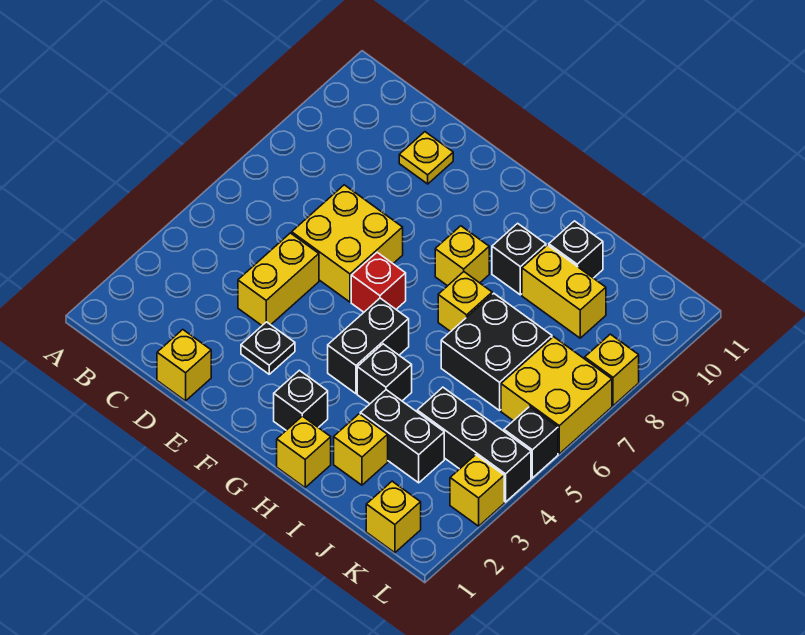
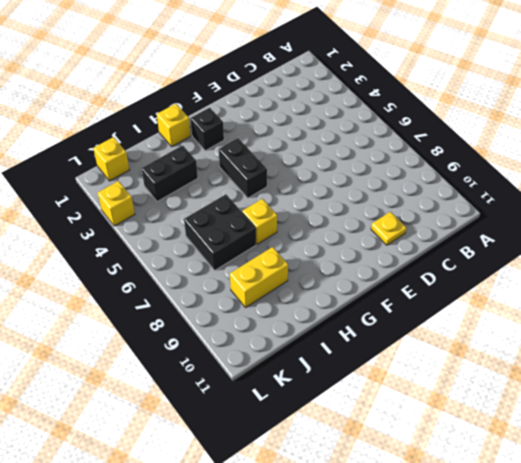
none -> yellow brick D1 level 1
none -> yellow brick D4:D5 level 1
none -> yellow brick D6:E7 level 1

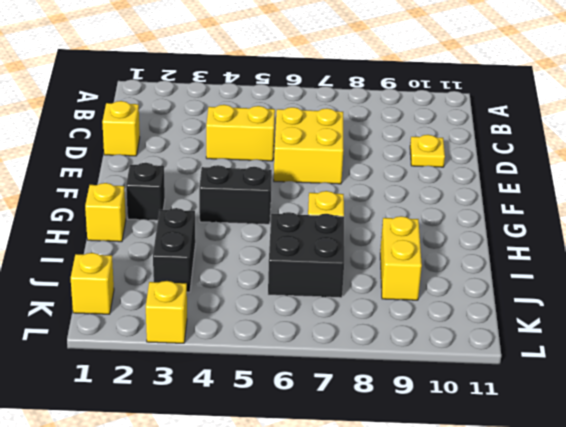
none -> black plate E3 level 1
none -> red brick F6 level 1
none -> yellow brick G8 level 1

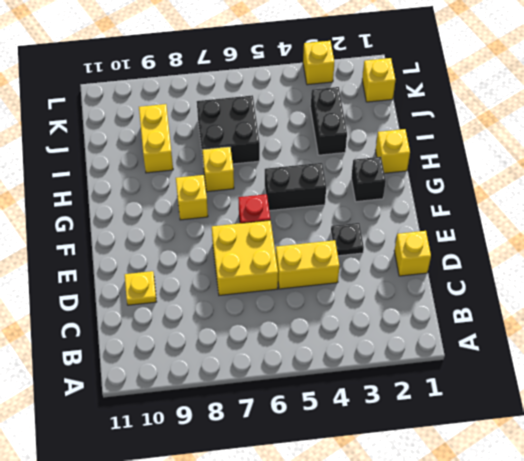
none -> black brick H4 level 1
none -> black brick H9 level 1
none -> yellow brick I2 level 1

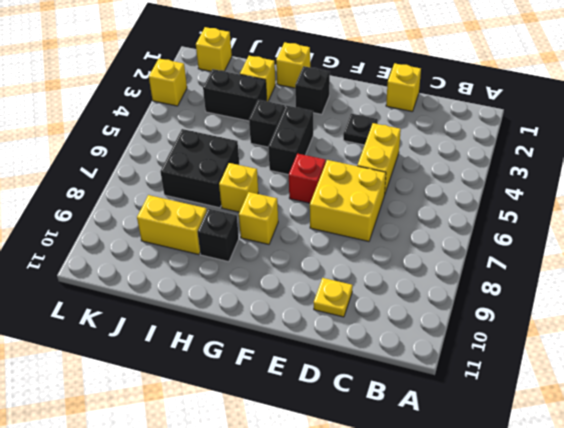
none -> black brick I10 level 1
none -> black brick J4:L4 level 1
none -> yellow brick K6:L7 level 1

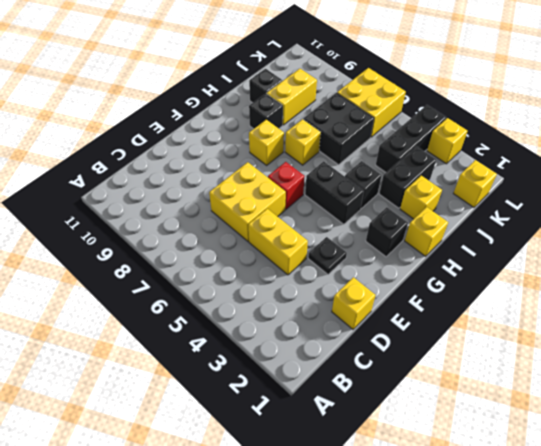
none -> yellow plate D10 level 1
none -> black brick L5 level 1
none -> yellow brick L8 level 1

